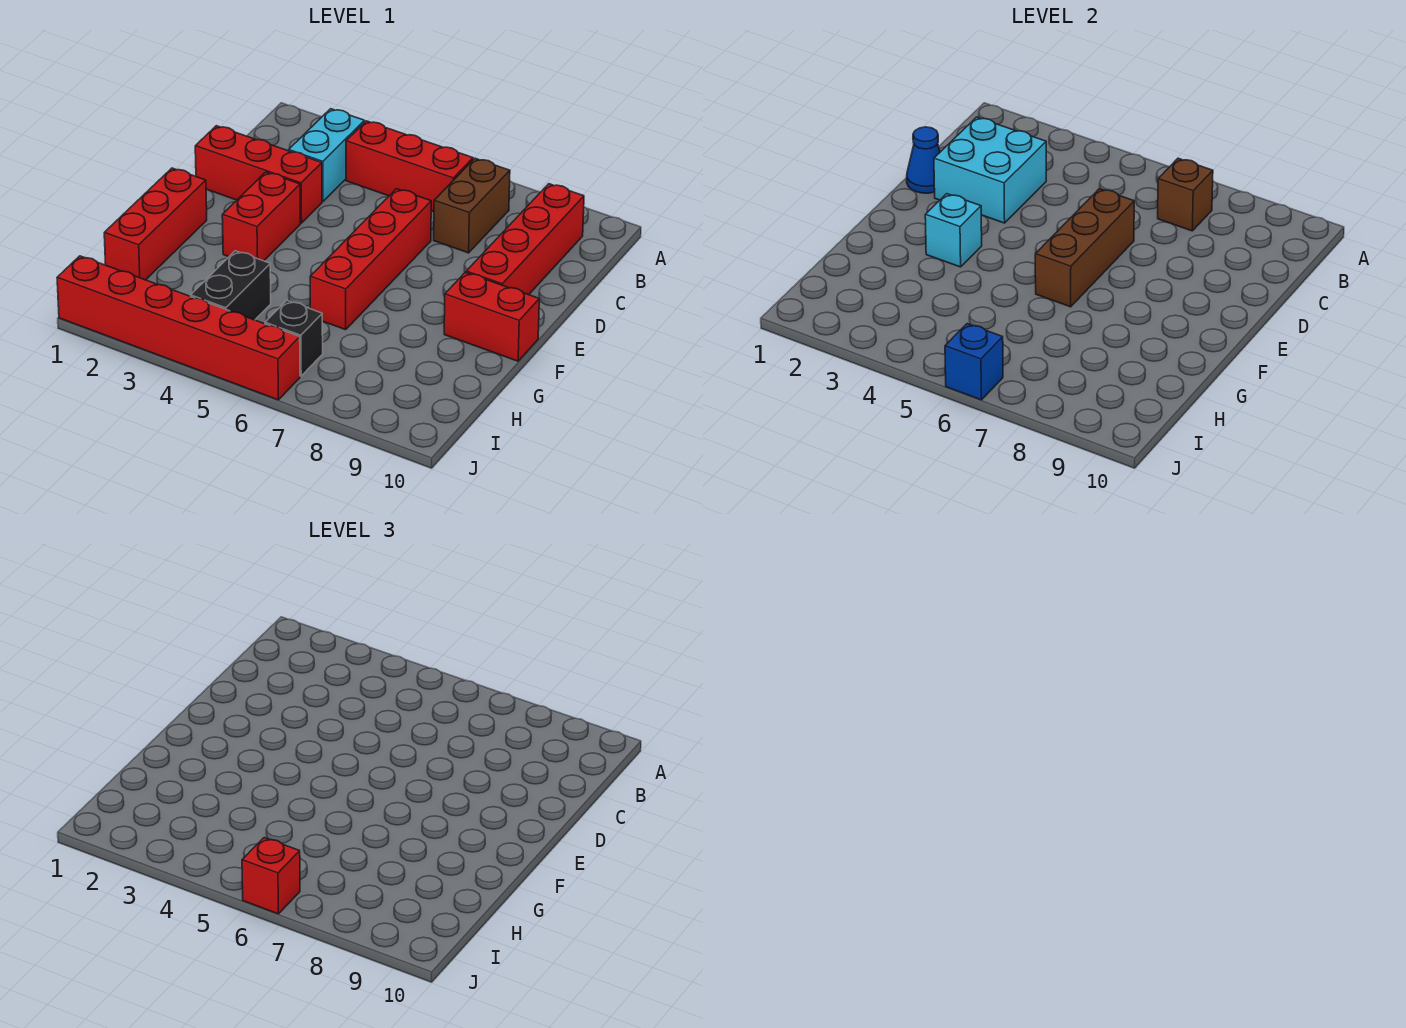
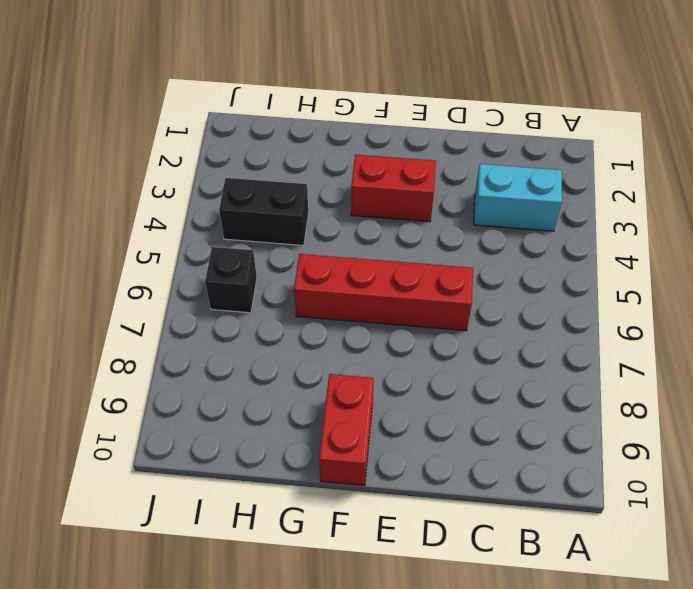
none -> red brick B4:B6 level 1
none -> brown brick B7:C7 level 1
none -> red brick B9:E9 level 1

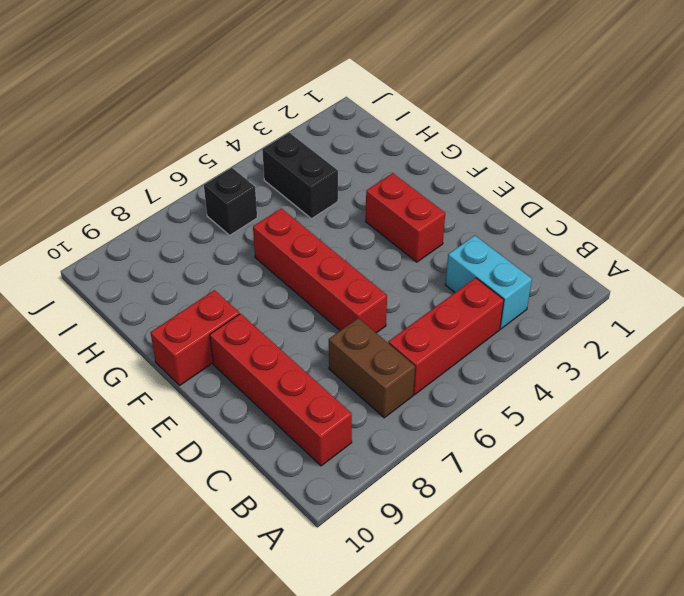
none -> red brick D1:D3 level 1
none -> red brick F1:H1 level 1
none -> red brick J1:J6 level 1

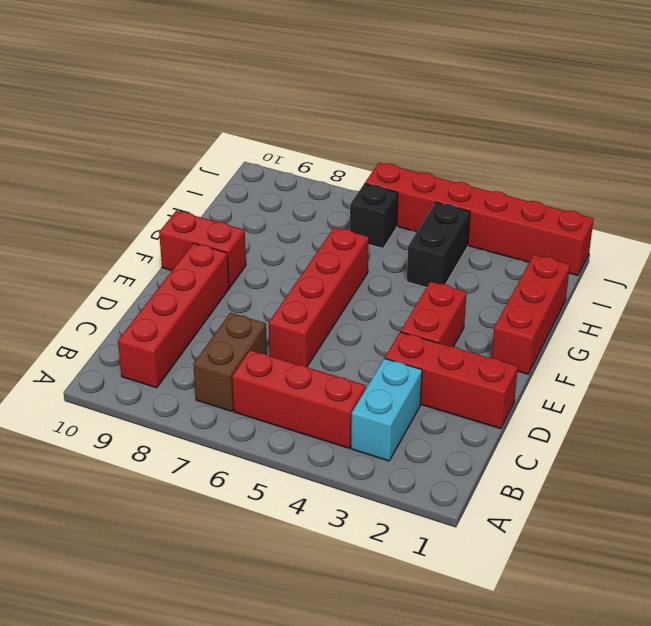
none -> brown brick B7 level 2
none -> cyan brick C2:D3 level 2
none -> blue cone D1 level 2

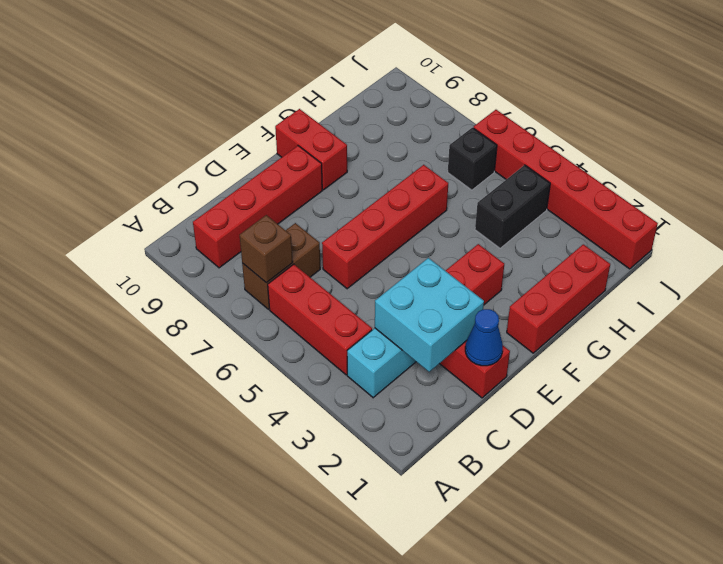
none -> brown brick D6:F6 level 2
none -> cyan brick F3 level 2
none -> blue brick J6 level 2

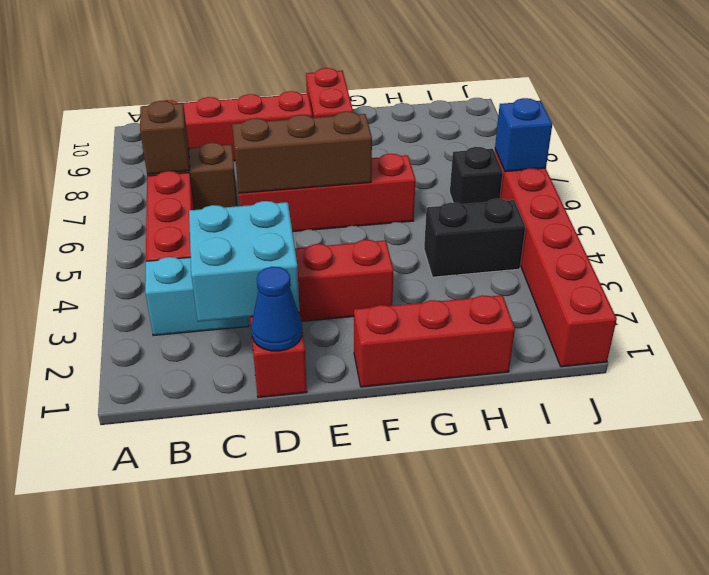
none -> cyan brick F3 level 2
none -> red brick J6 level 3

